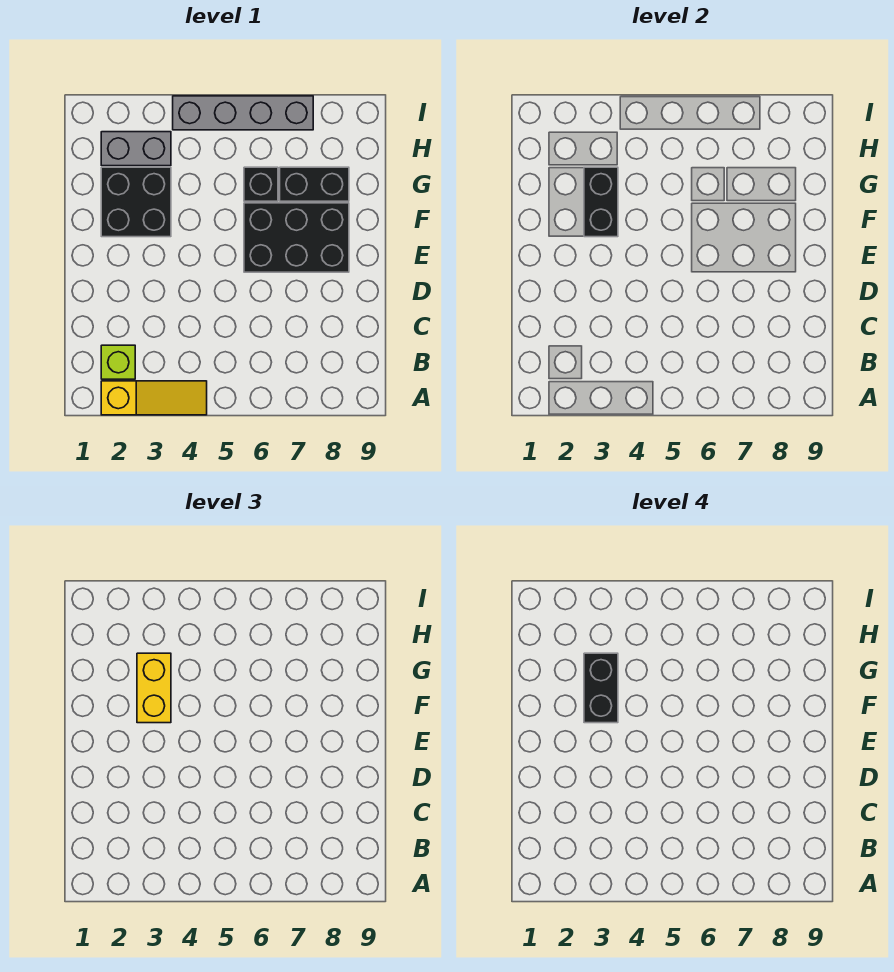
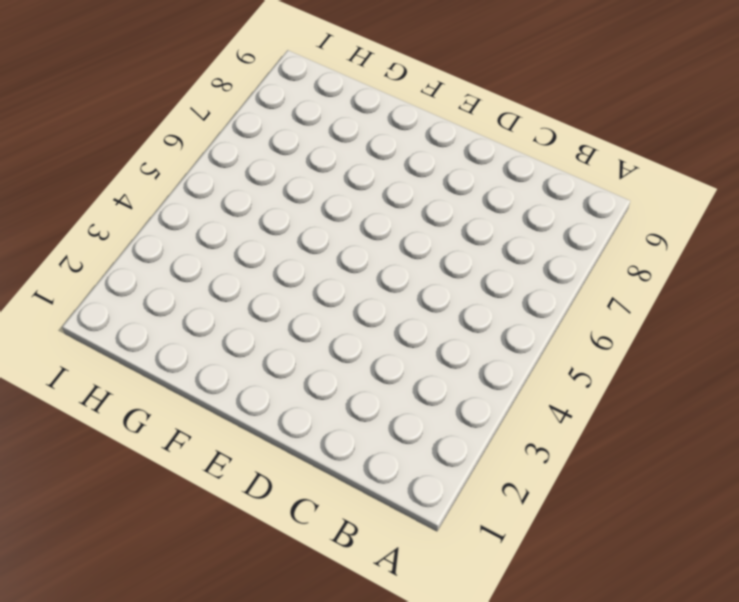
none -> yellow slope A2:A4 level 1 top 2
none -> lime brick B2 level 1

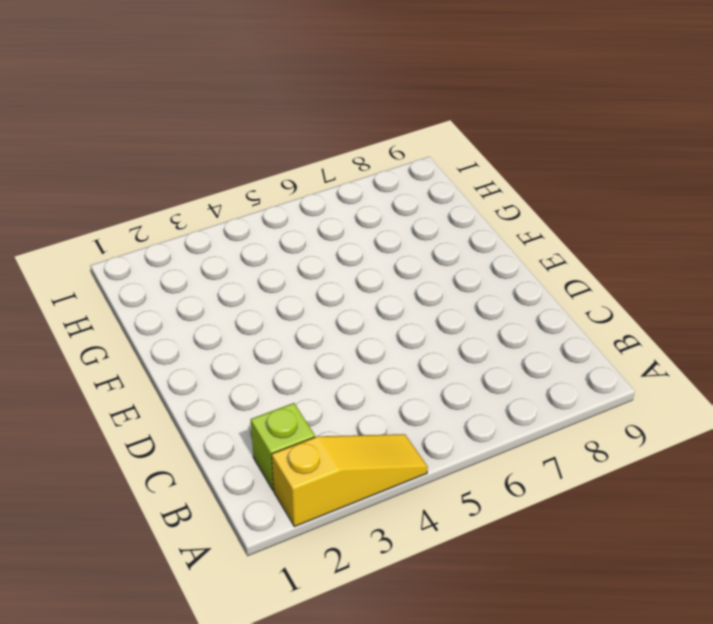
none -> black brick E6:F8 level 1
none -> black brick F2:G3 level 1

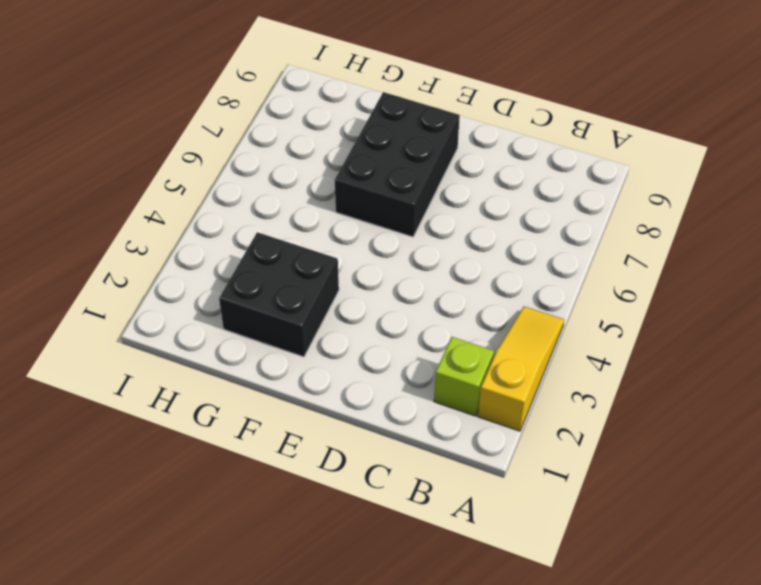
none -> black brick G6 level 1
none -> black brick G7:G8 level 1

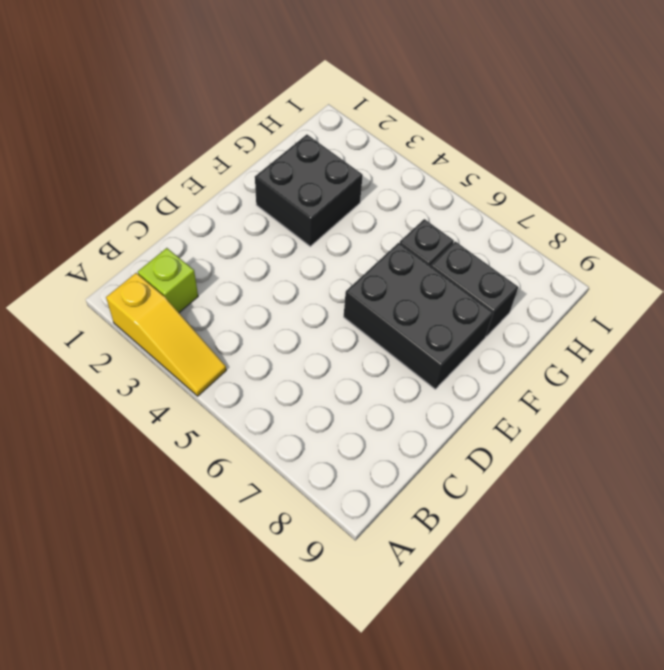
none -> grey brick H2:H3 level 1
none -> grey brick I4:I7 level 1

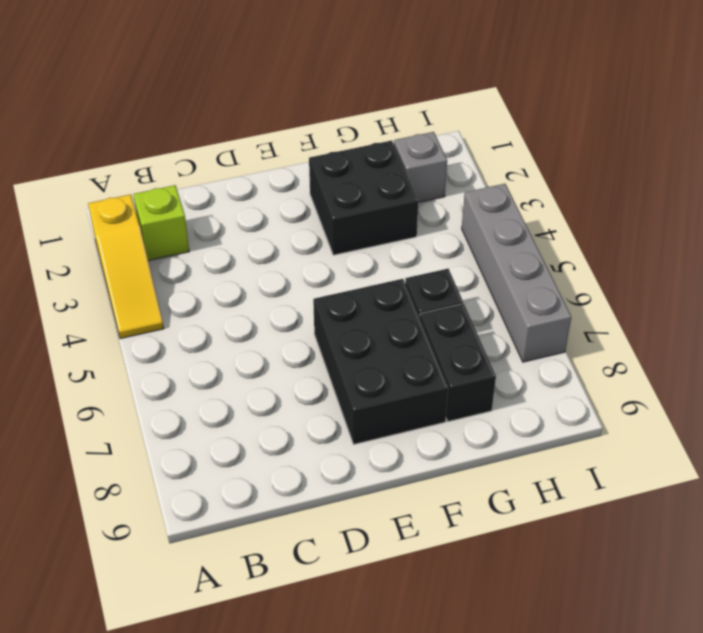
grey brick H2 level 1 -> grey brick H2:H3 level 1
none -> black brick F3:G3 level 2
none -> yellow brick F3:G3 level 3

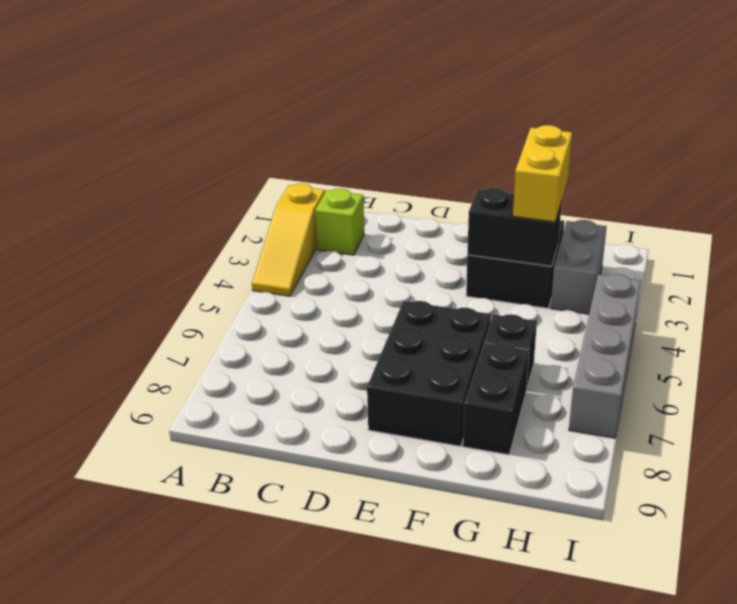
yellow brick G2:G3 level 3 -> yellow brick F3:G3 level 3
none -> black brick F3:G3 level 4

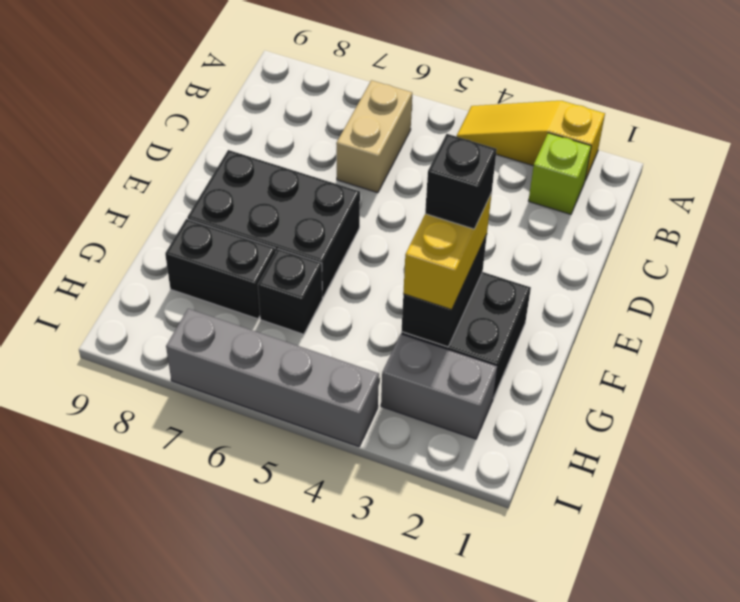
tan brick B6:C6 level 1 -> none
black brick F3 level 4 -> black brick F3:G3 level 4

